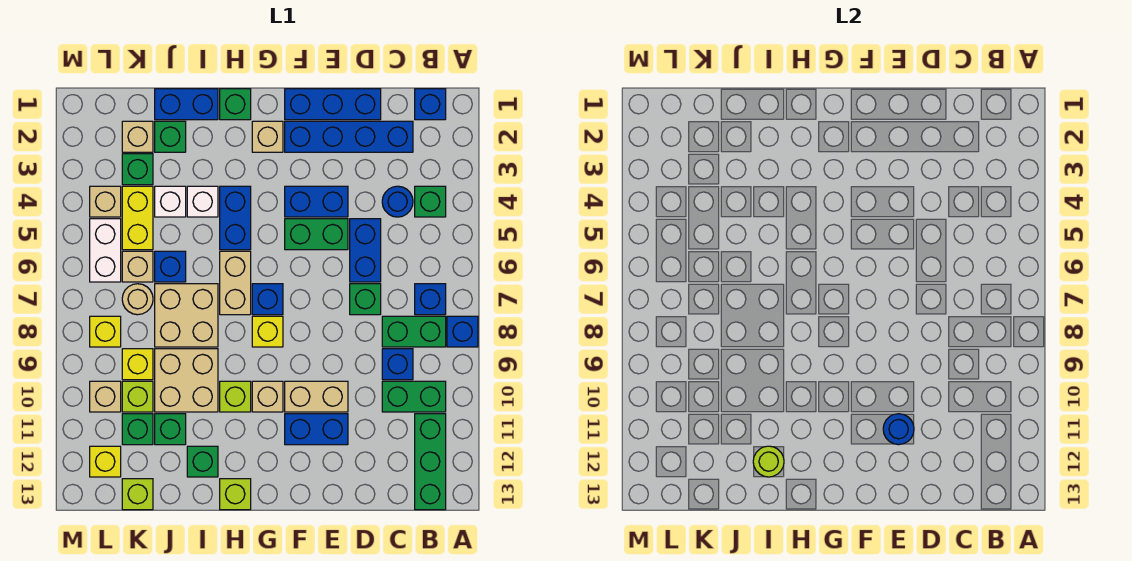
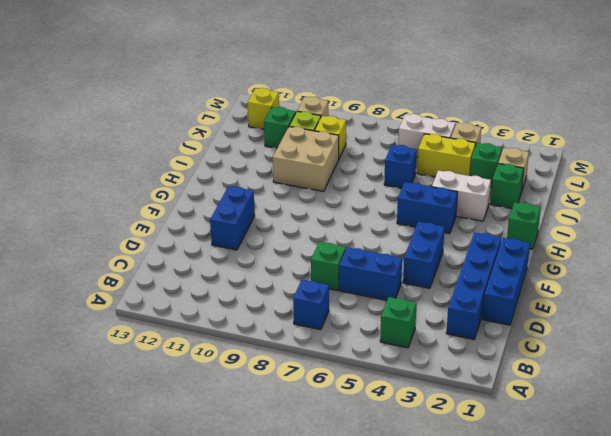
white brick I3:I4 level 1 -> white brick I4 level 1
none -> blue brick A8 level 1
none -> blue brick B1 level 1
none -> green brick B8:C8 level 1
none -> green brick B10:C10 level 1

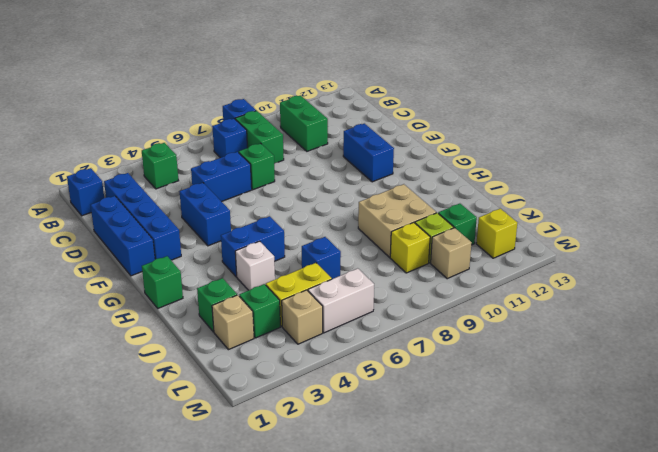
none -> green brick B11:B13 level 1
none -> blue round brick C4 level 1
none -> blue brick C9 level 1
none -> green brick E5:F5 level 1

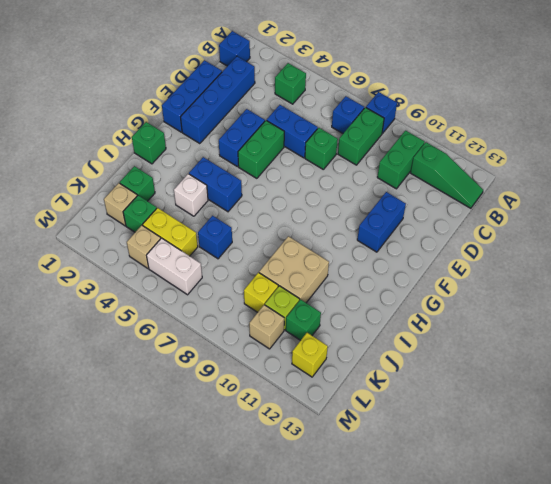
green slope B11:B13 level 1 top 11 -> green brick B11:B13 level 1
none -> blue round brick C4 level 1
none -> blue brick C9 level 1
none -> tan brick E10:F10 level 1
none -> tan brick G2 level 1

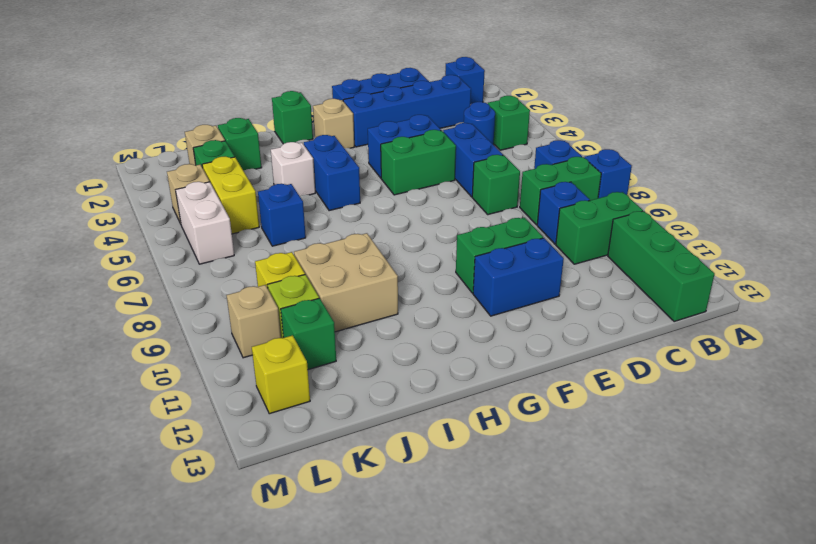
green brick E10:F10 level 1 -> tan brick E10:F10 level 1
none -> blue brick G7 level 1
none -> yellow brick G8 level 1
none -> tan brick G10 level 1
none -> tan brick H6:H7 level 1

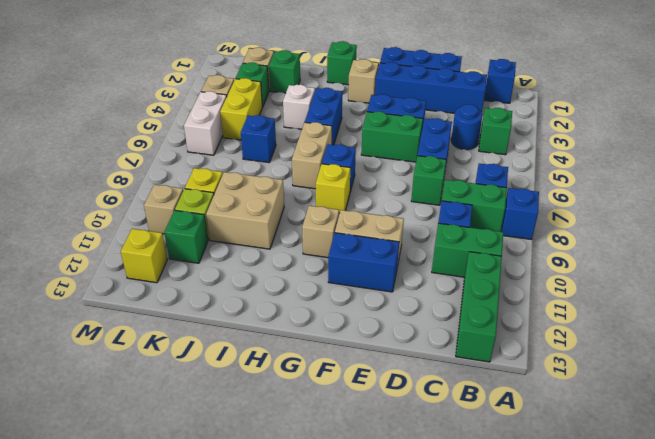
none -> lime brick H10 level 1
none -> lime brick H13 level 1
none -> blue brick I1:J1 level 1
none -> tan brick I7:J8 level 1

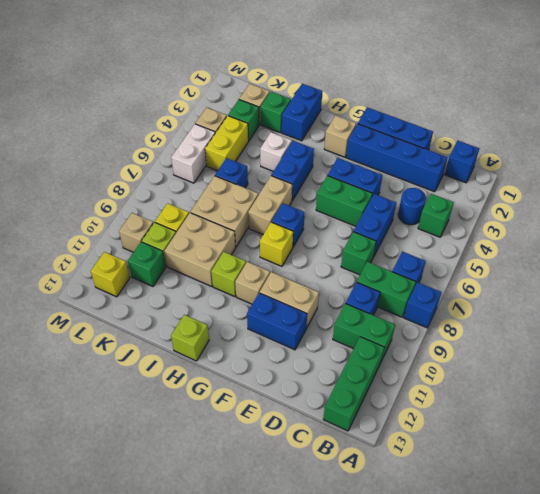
blue brick I1:I2 level 1 -> blue brick I1:J1 level 1
none -> green brick H1 level 1
none -> green brick I12 level 1
none -> white brick J4 level 1
none -> green brick J11 level 1

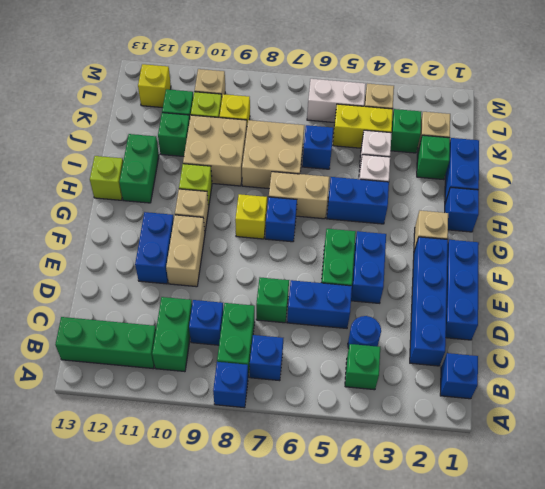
blue brick H1 level 1 -> green brick H1 level 1
green brick H12:I12 level 1 -> green brick I12 level 1
none -> tan brick K6 level 1
none -> tan round brick K7 level 1
none -> lime brick K13 level 1
none -> yellow brick L8 level 1

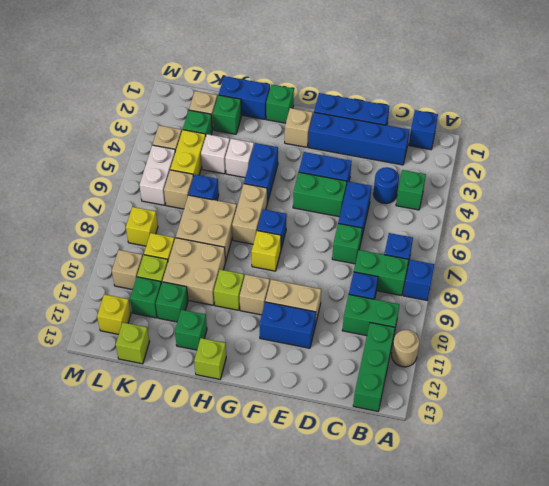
tan round brick A11 level 1 -> tan round brick K7 level 1
none -> blue round brick E11 level 2
none -> lime round brick I12 level 2

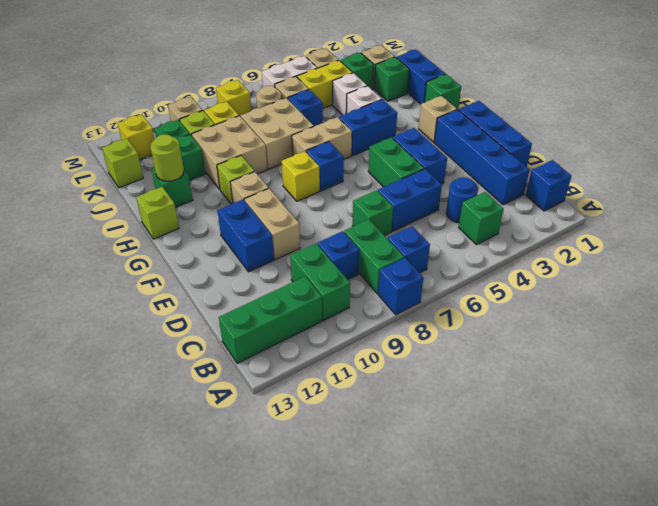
none -> blue round brick E11 level 2

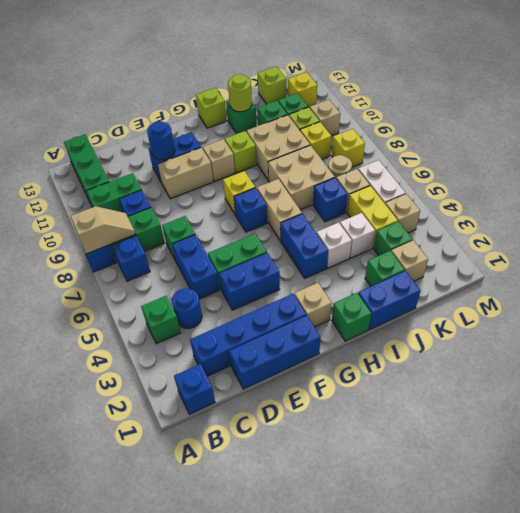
tan slope A8:B8 level 2 top A -> none

